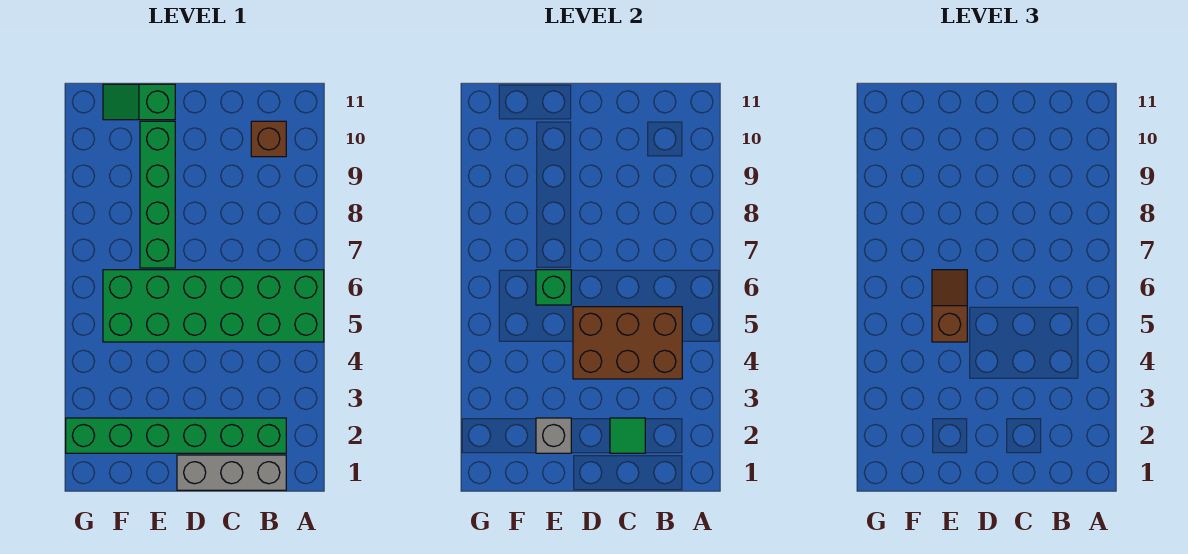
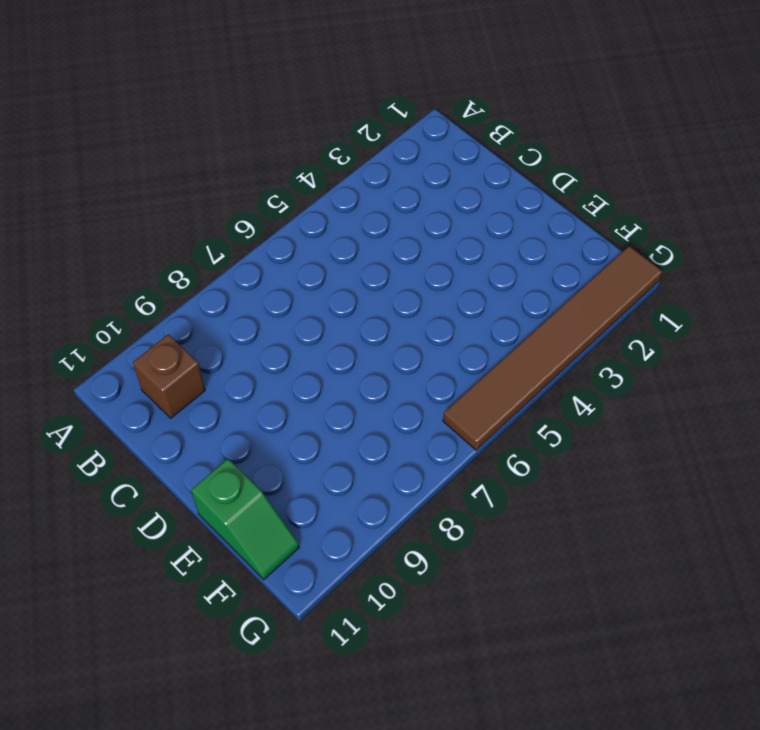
brown tile G1:G6 level 1 -> green brick B2:G2 level 1
none -> green brick A5:F6 level 1
none -> grey brick B1:D1 level 1

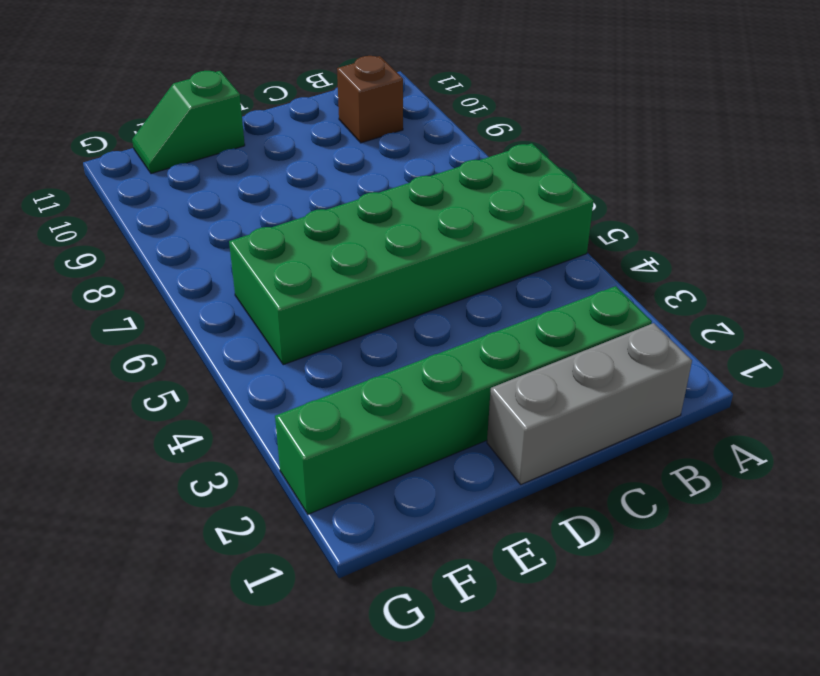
none -> green brick E7:E10 level 1
none -> brown brick B4:D5 level 2

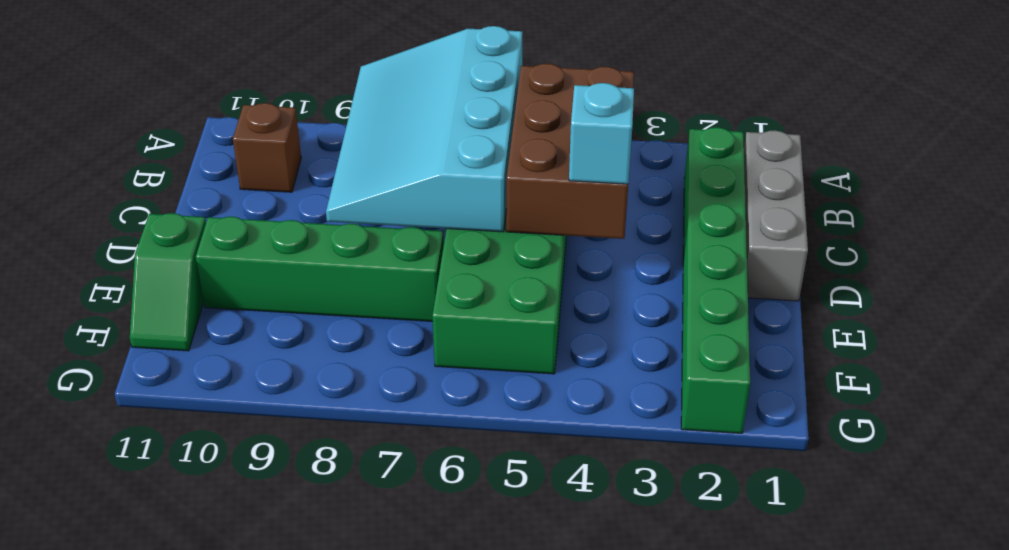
cyan slope A6:D8 level 2 top 6 -> none
cyan brick D4 level 3 -> none
none -> green tile C2 level 2
none -> grey brick E2 level 2

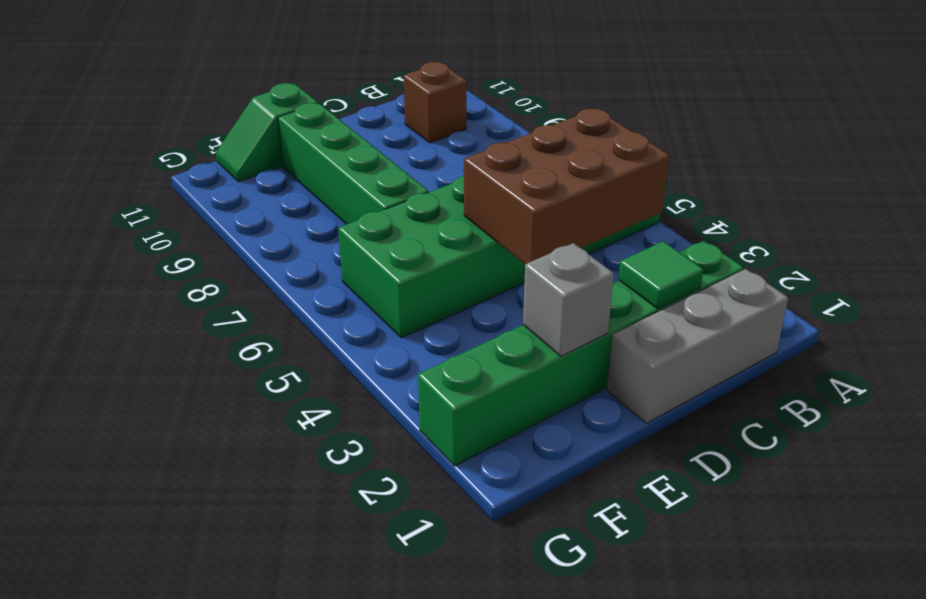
none -> green brick E6 level 2
none -> brown slope E5:E6 level 3 top 5

